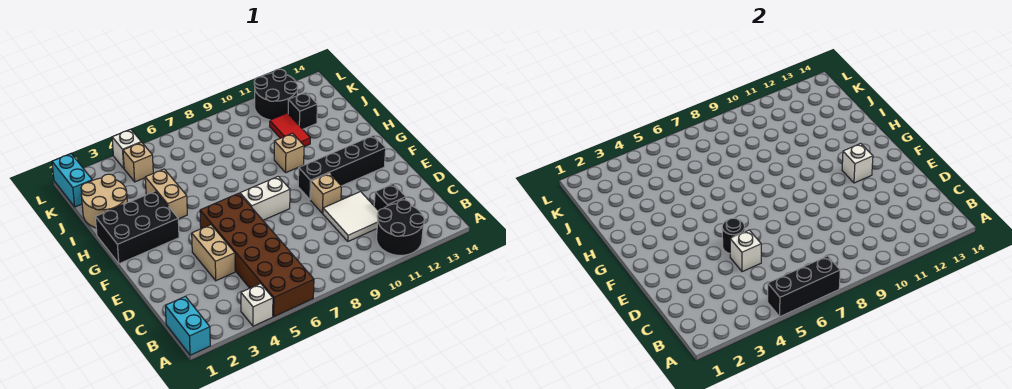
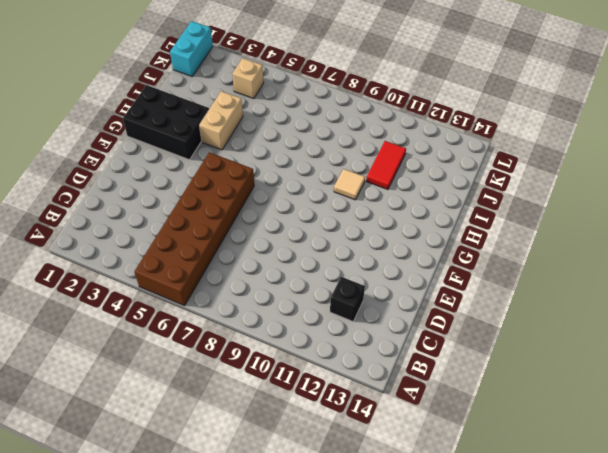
tan tile H10 level 1 -> tan brick H10 level 1
none -> cyan brick A1:B1 level 1
none -> white brick A4 level 1
none -> black round brick A11:B12 level 1

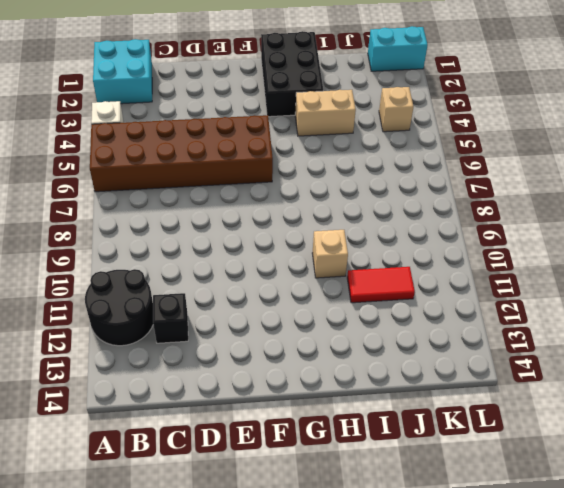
cyan brick A1:B2 level 1 -> cyan brick A1:B1 level 1
none -> white tile C10:D11 level 1
none -> tan brick D4:E4 level 1
none -> tan brick E10 level 1

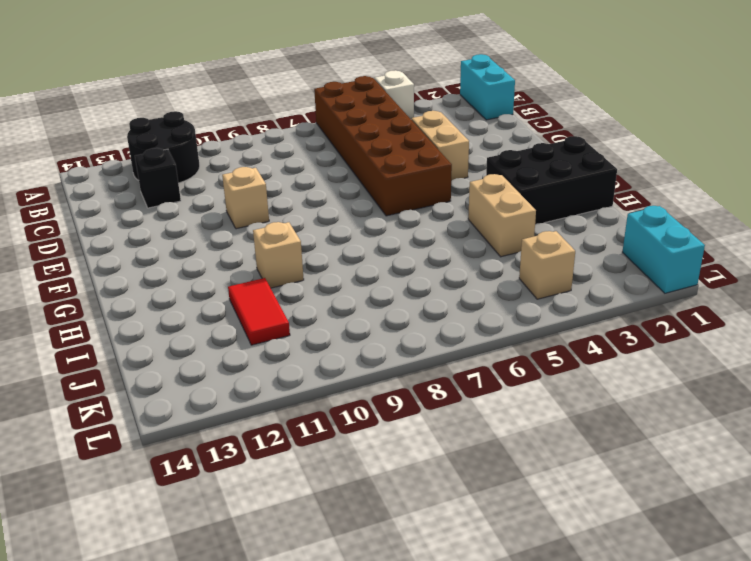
none -> white tile C10:D11 level 1
none -> white brick F7:F8 level 1
none -> black brick F10:F13 level 1

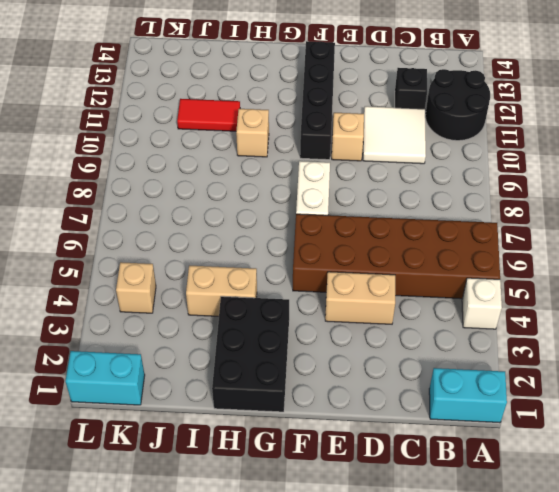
none -> tan round brick I1:J2 level 1
none -> black brick J12 level 1
none -> black round brick K11:L12 level 1

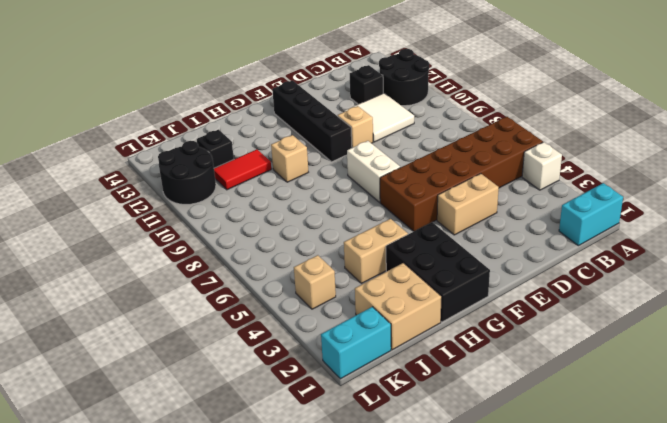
tan brick I1:J2 level 1 -> tan round brick I1:J2 level 1
none -> white brick L4 level 1
none -> black brick A5:A7 level 2
none -> white brick D5 level 2

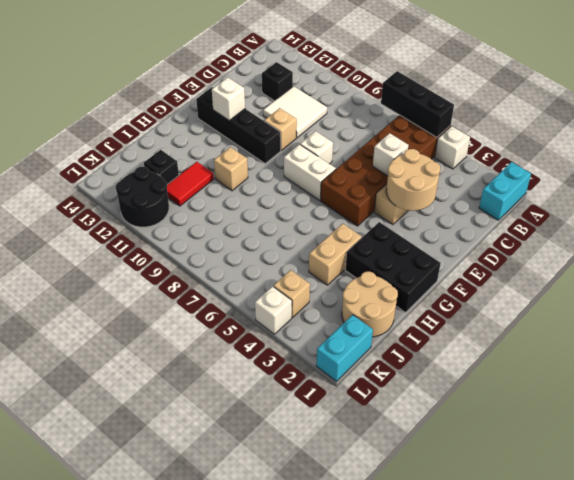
tan round brick D3:E4 level 2 -> none
white brick E8 level 1 -> none
none -> black round brick A11:B12 level 1
none -> black round brick E5 level 2

